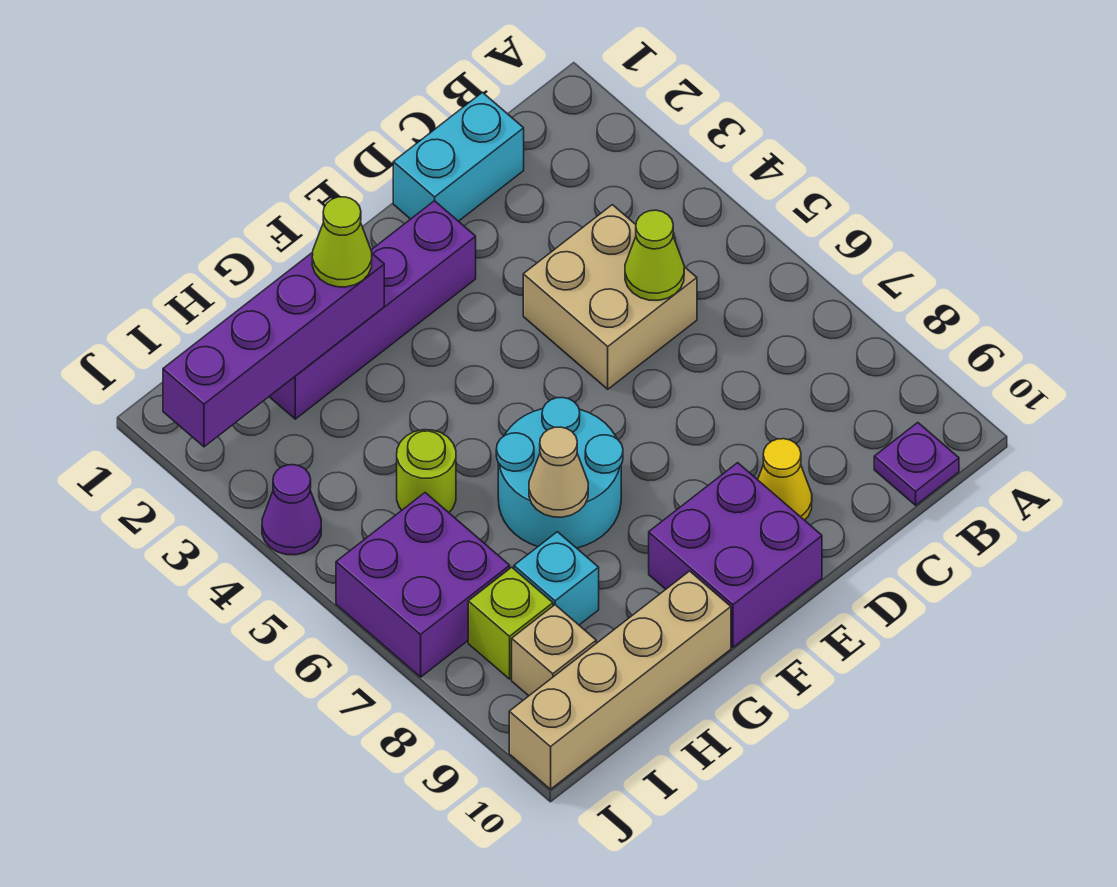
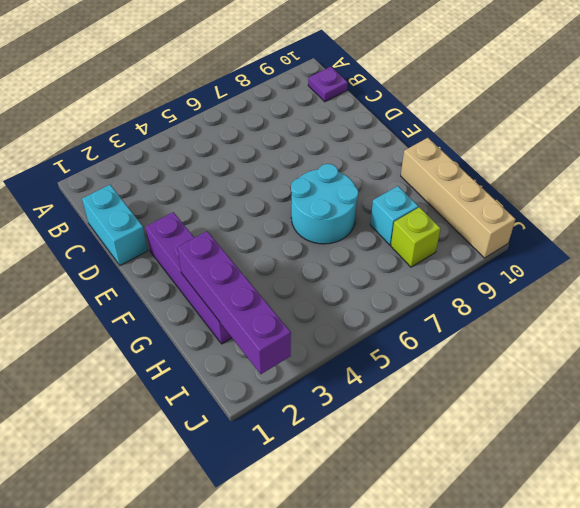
none -> tan brick C4:D5 level 1
none -> yellow cone D9 level 1
none -> purple brick E9:F10 level 1

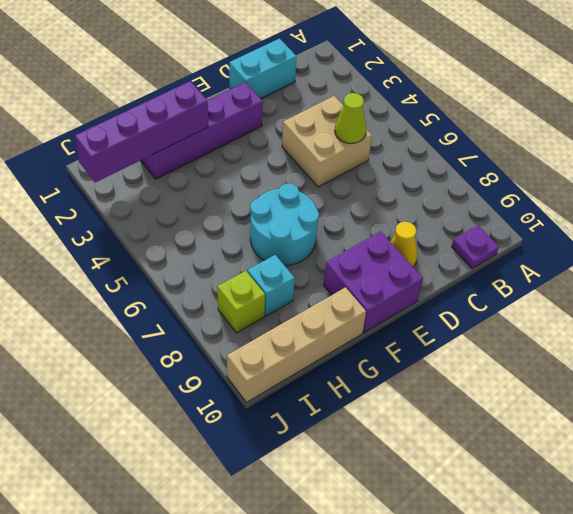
none -> lime round brick H5 level 1
none -> purple brick I6:J7 level 1
none -> tan brick I9 level 1

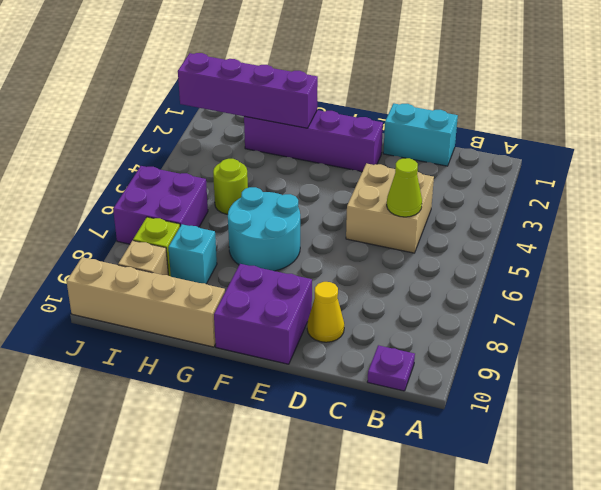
none -> purple cone J4 level 1
none -> tan cone G7 level 2
none -> lime cone G2 level 3

